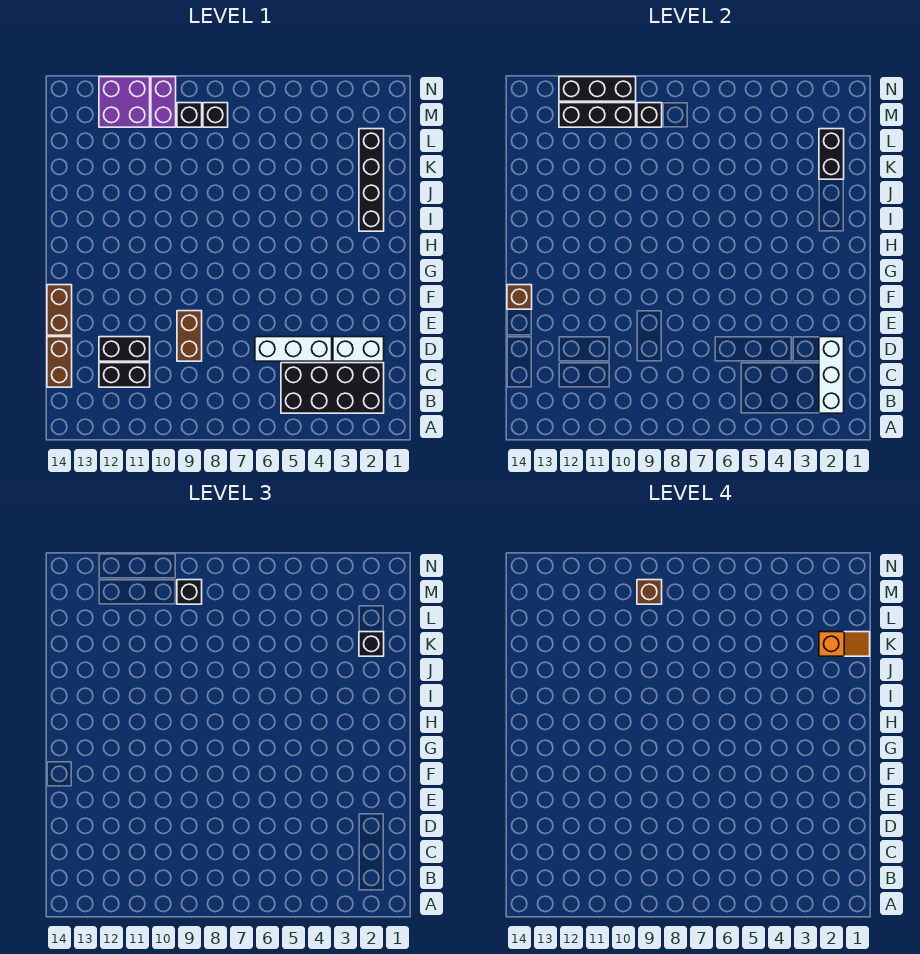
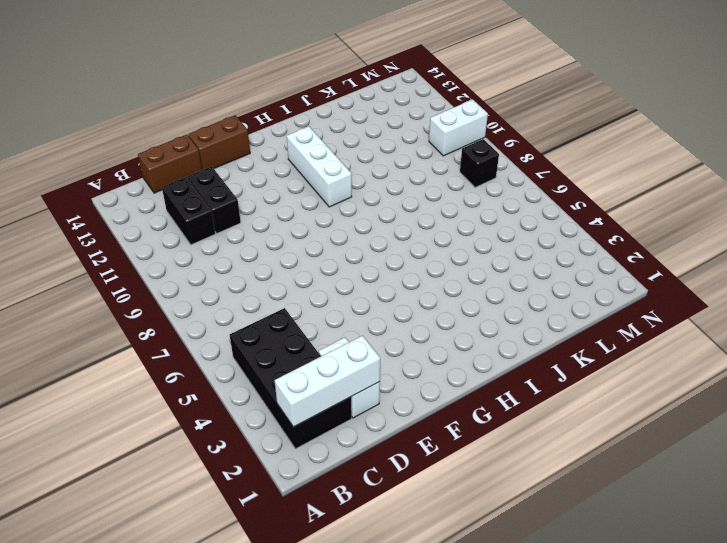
white brick H10:H12 level 1 -> white brick D4:D6 level 1
white brick M10:N10 level 1 -> purple brick M10:N10 level 1
none -> brown brick D9:E9 level 1
none -> black brick I2:L2 level 1
none -> black brick M9 level 1

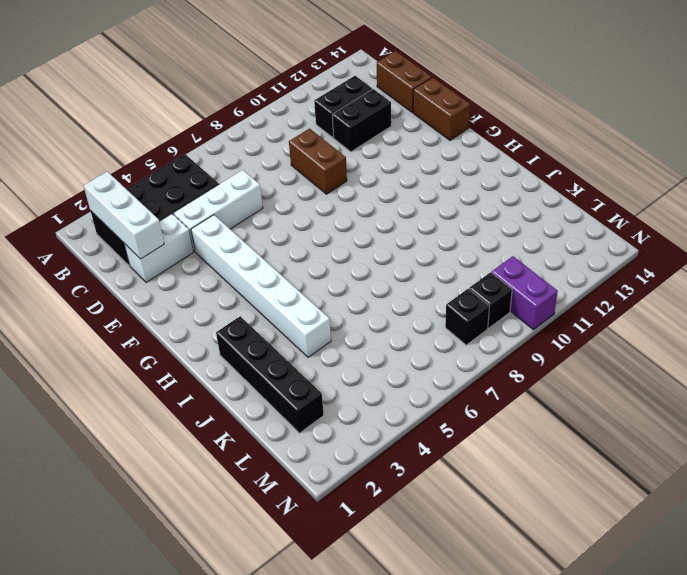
white brick E4:J4 level 1 -> none
none -> purple brick M11:N12 level 1
none -> brown brick F14 level 2
none -> black brick K2:L2 level 2

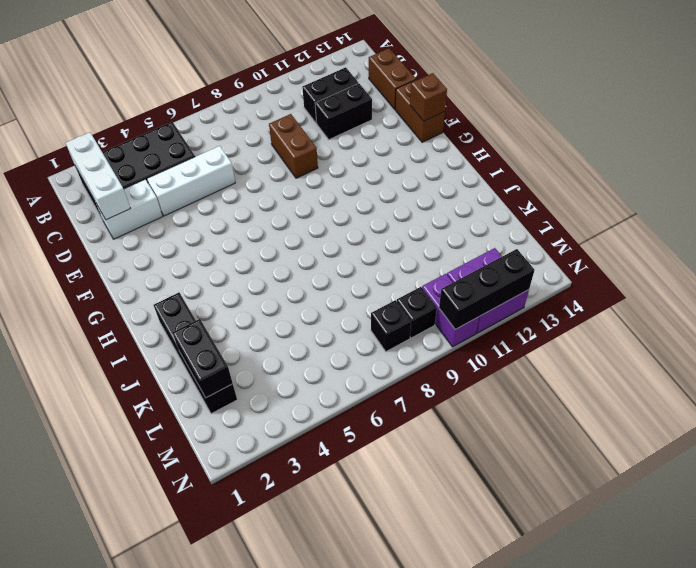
none -> black brick M9 level 2
none -> black brick M10:M12 level 2
none -> black brick K2 level 3

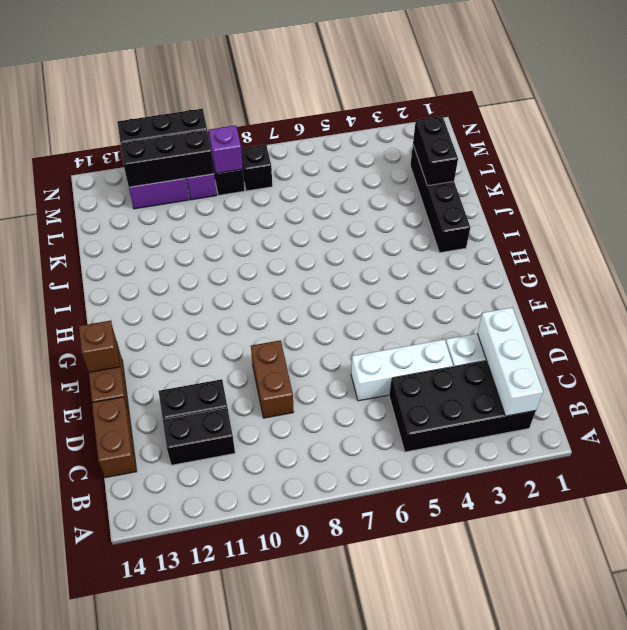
purple brick M9 level 2 -> black brick M9 level 2
none -> black brick K2 level 3
none -> black brick M9 level 3
none -> orange slope K1:K2 level 4 top 2

